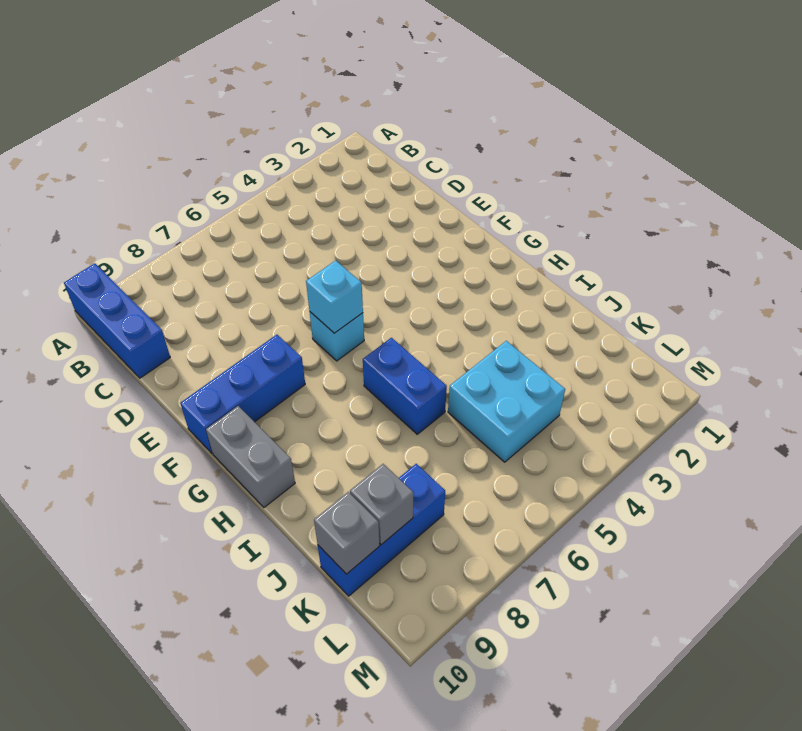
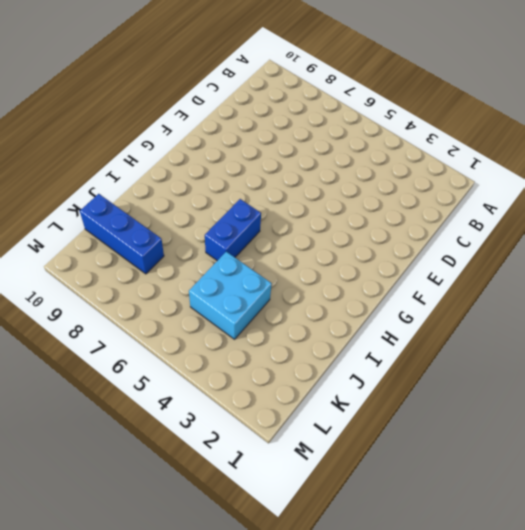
none -> blue brick A10:C10 level 1
none -> cyan brick F6 level 1

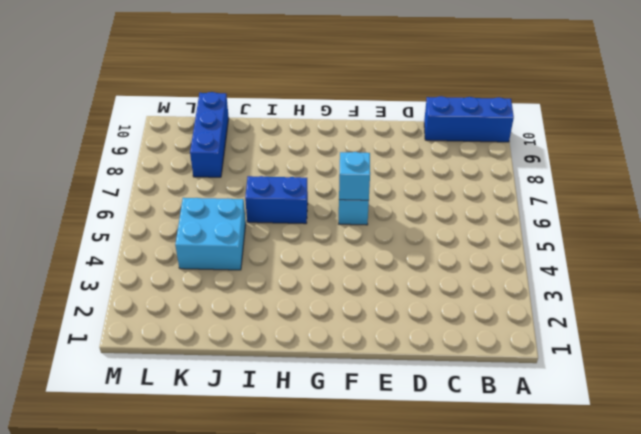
none -> blue brick F8:F10 level 1
none -> grey brick G10:H10 level 1

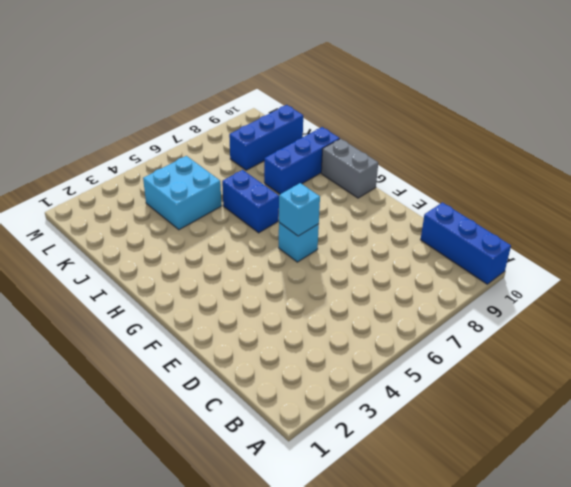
blue brick I8:I10 level 1 -> blue brick F8:F10 level 1
none -> grey brick K9 level 2
none -> grey brick K10 level 2

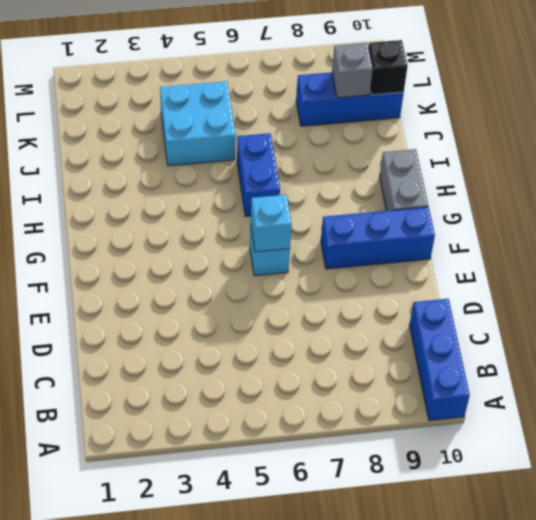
black brick K10 level 2 -> grey brick K10 level 2

